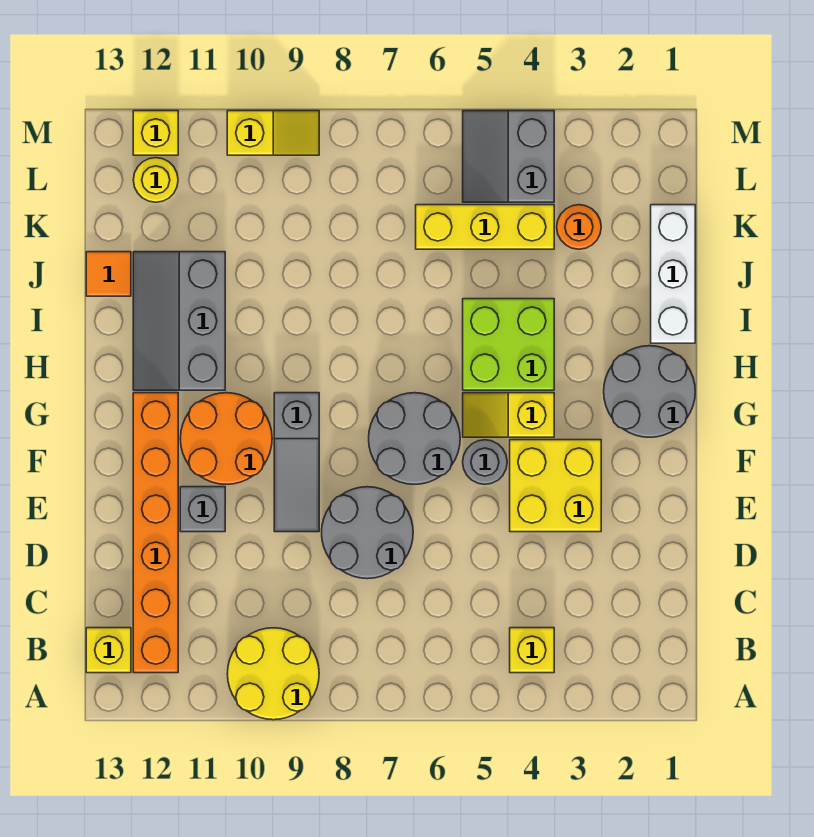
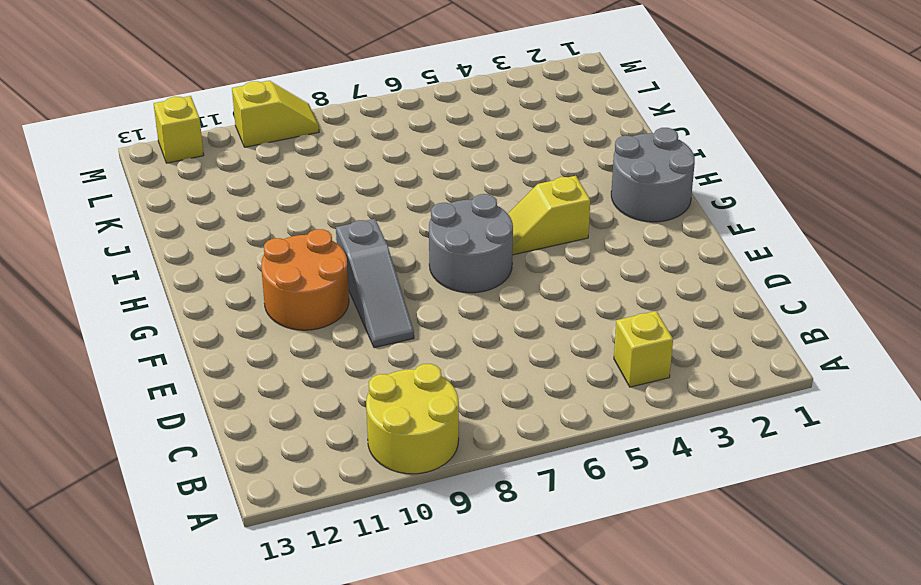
none -> orange brick B12:G12 level 1
none -> yellow brick B13 level 1
none -> grey round brick D7:E8 level 1

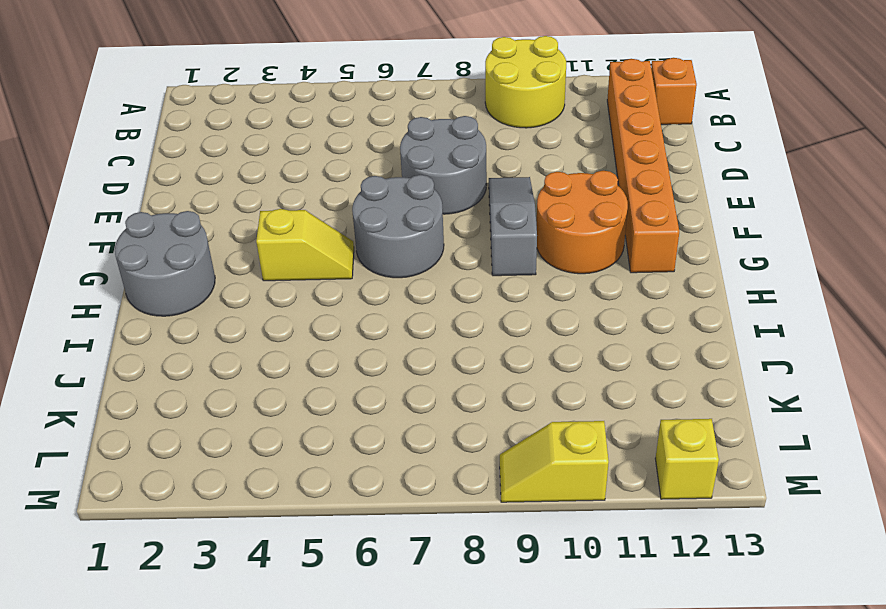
orange brick B13 level 1 -> yellow brick B13 level 1
none -> yellow brick B4 level 1
none -> yellow brick E3:F4 level 1
none -> grey brick E11 level 1

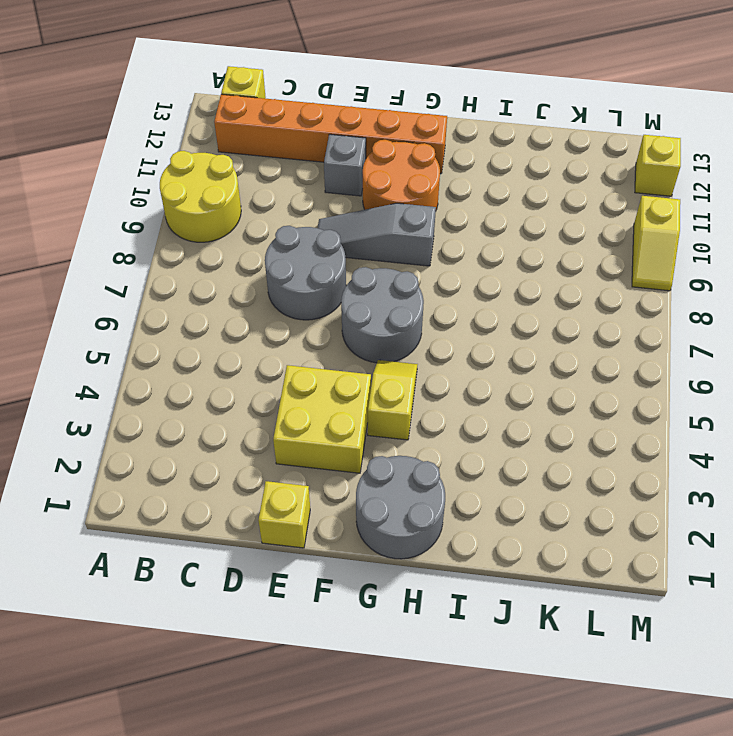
yellow brick E1 level 1 -> yellow brick B4 level 1
none -> grey round brick F5 level 1
none -> lime brick H4:I5 level 1
none -> grey slope H11:J12 level 1 top 11

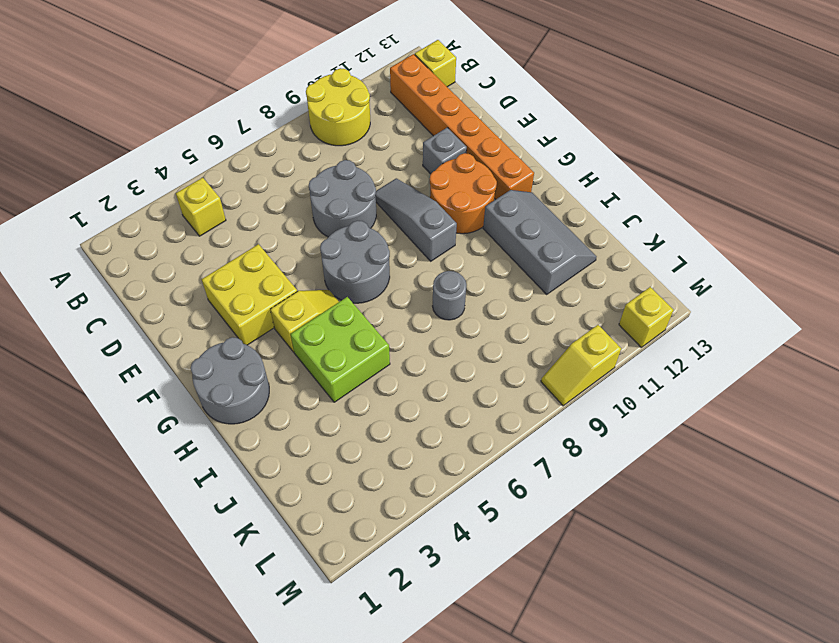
grey round brick I8 level 1 -> grey round brick F5 level 1
none -> white brick I1:K1 level 1
none -> orange tile J13 level 1
none -> orange round brick K3 level 1

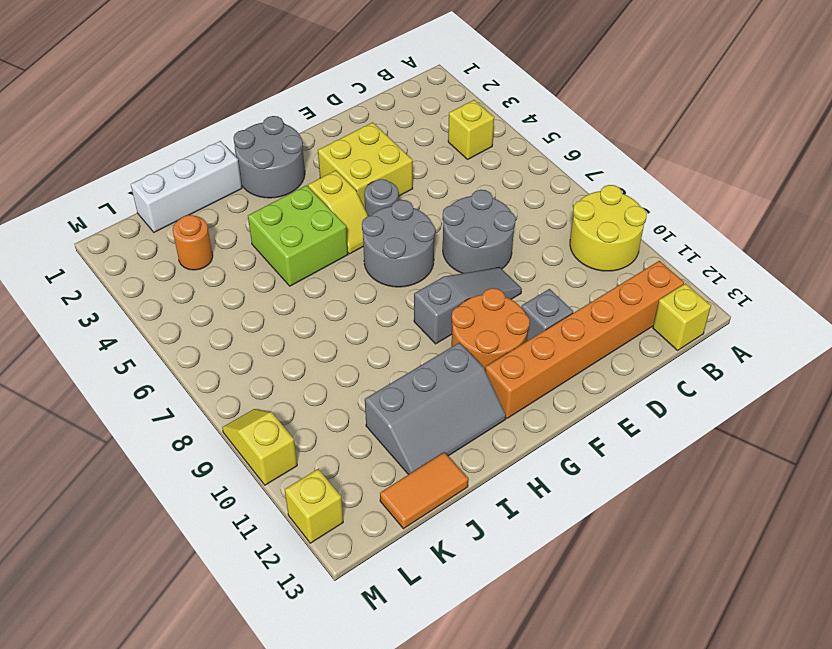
orange tile J13:K13 level 1 -> orange tile J13 level 1
none -> yellow brick K4:K6 level 1
none -> grey slope L4:M5 level 1 top 4
none -> yellow round brick L12 level 1

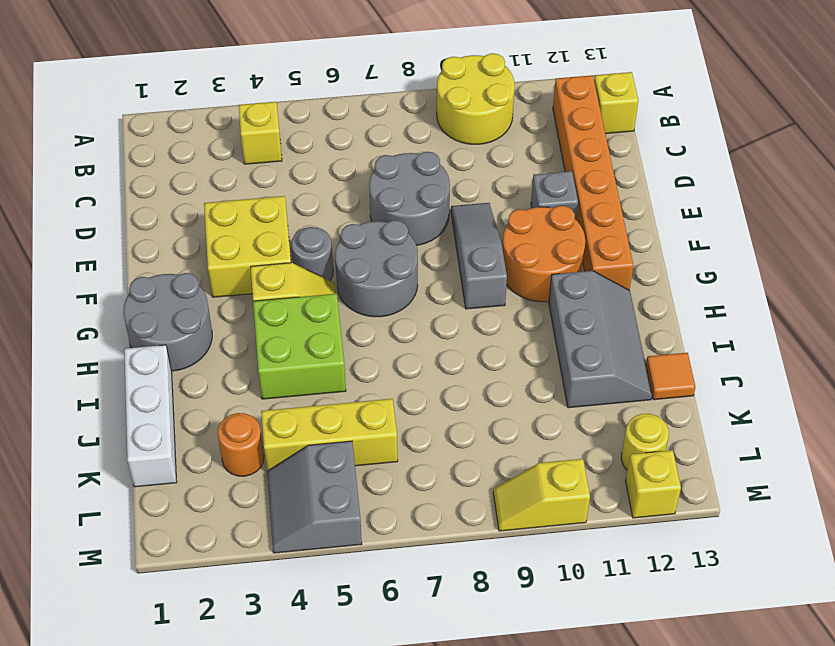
grey slope L4:M5 level 1 top 5 -> grey slope L4:M5 level 1 top 4

